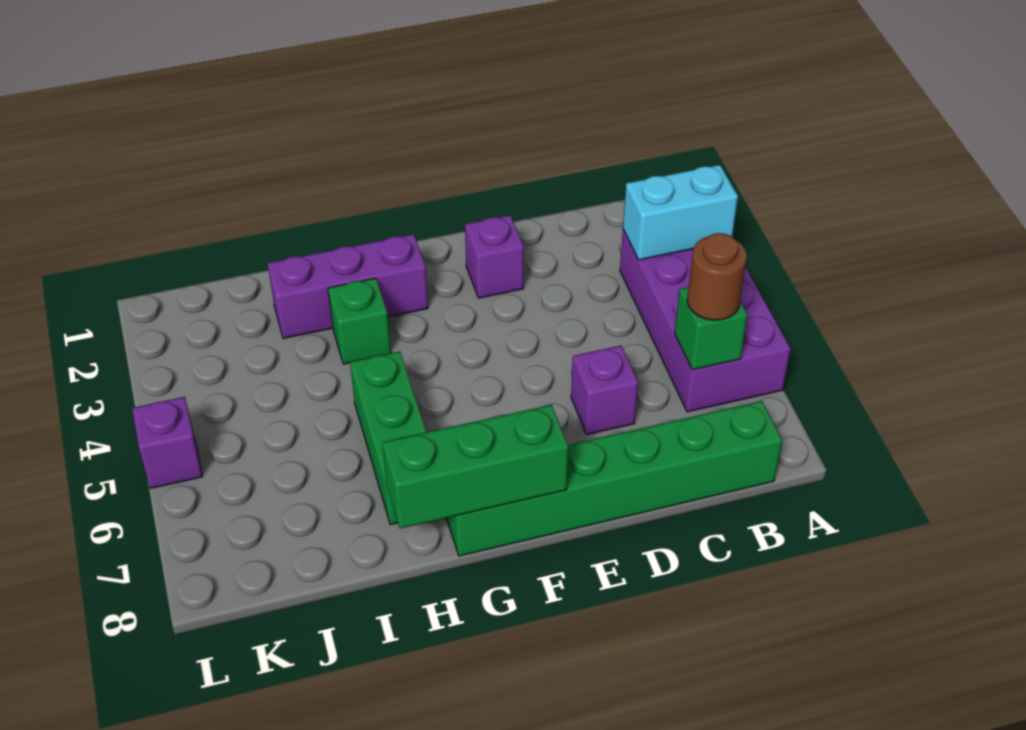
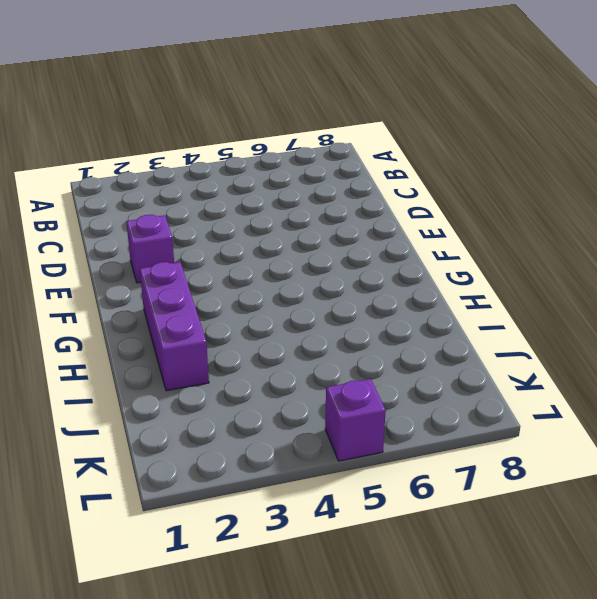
none -> purple brick A3:B6 level 1
none -> green brick B8:G8 level 1
none -> purple brick D6 level 1

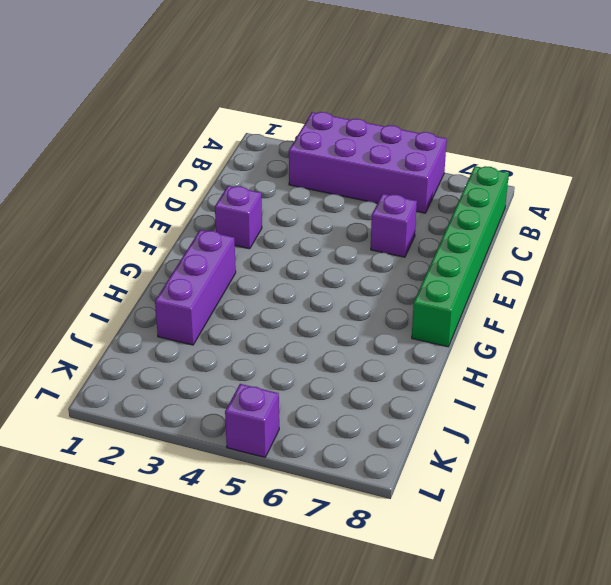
none -> green brick H3 level 1
none -> green brick H5:H7 level 1
none -> cyan brick A3:B3 level 2

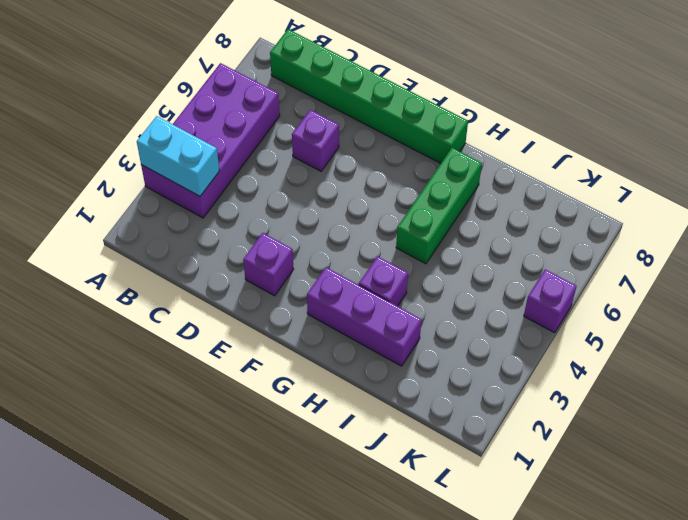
purple brick H3 level 1 -> green brick H3 level 1
none -> green brick B6 level 2
none -> green brick F8:H8 level 2
none -> brown round brick B6 level 3

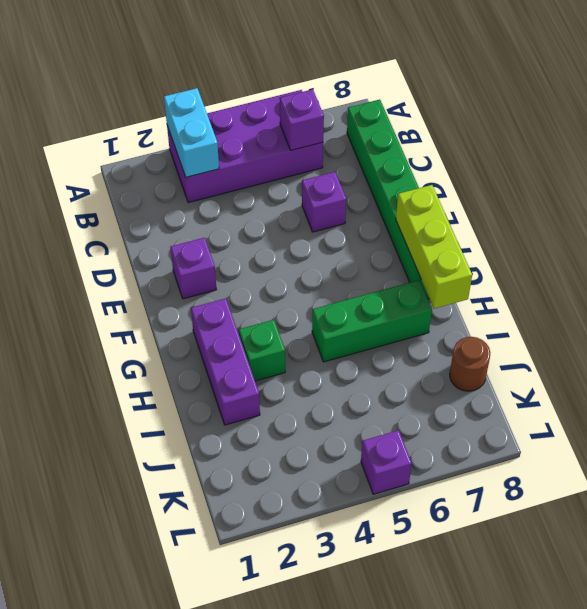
purple brick B6 level 2 -> green brick B6 level 2
lime brick F8:H8 level 2 -> green brick F8:H8 level 2
brown round brick J8 level 1 -> brown round brick B6 level 3

